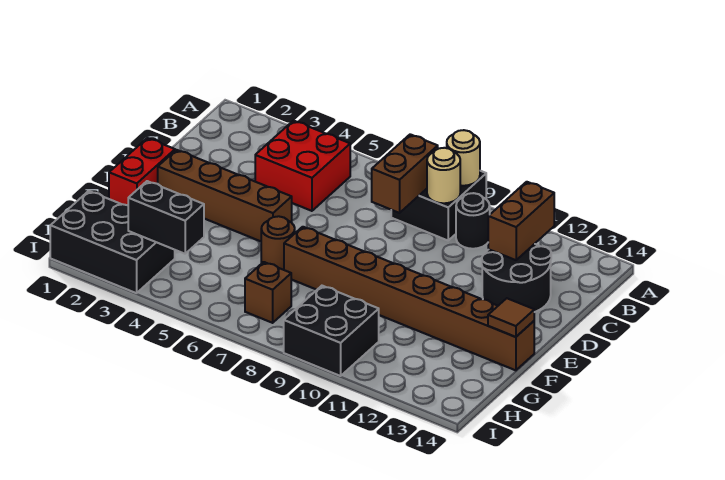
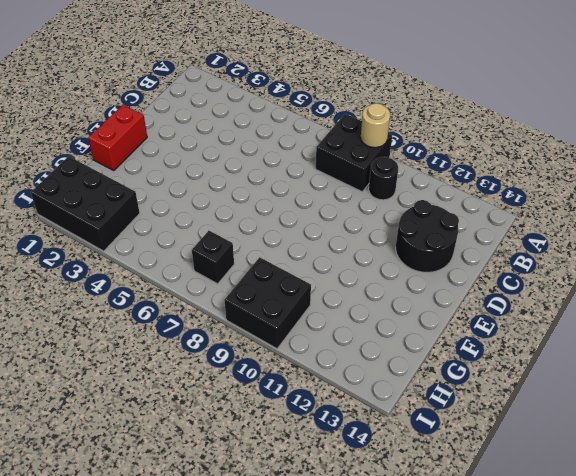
black brick H7 level 1 -> brown brick H7 level 1
none -> red brick B4:C5 level 1
none -> brown brick E2:E5 level 1
none -> brown round brick F6 level 1

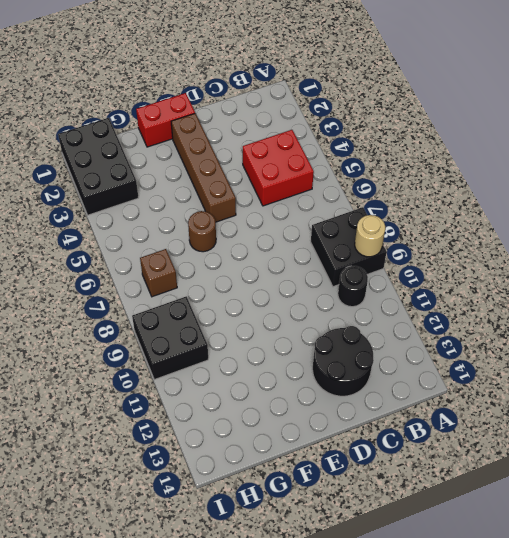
none -> brown brick F7:F14 level 1
none -> brown brick B8:C8 level 2
none -> tan round brick B9 level 2

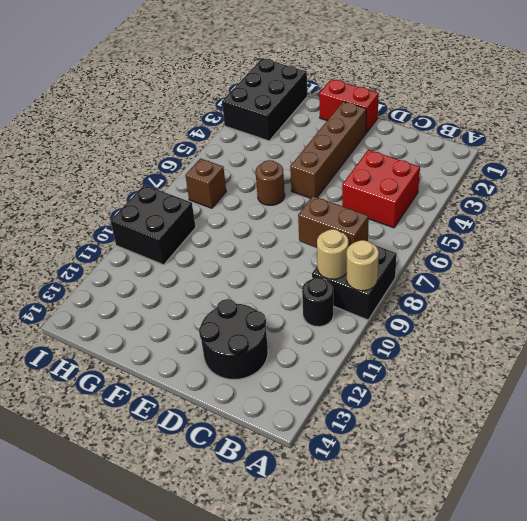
none -> brown brick F7:F14 level 1
none -> brown brick B12:C12 level 2
none -> brown tile F14 level 2

